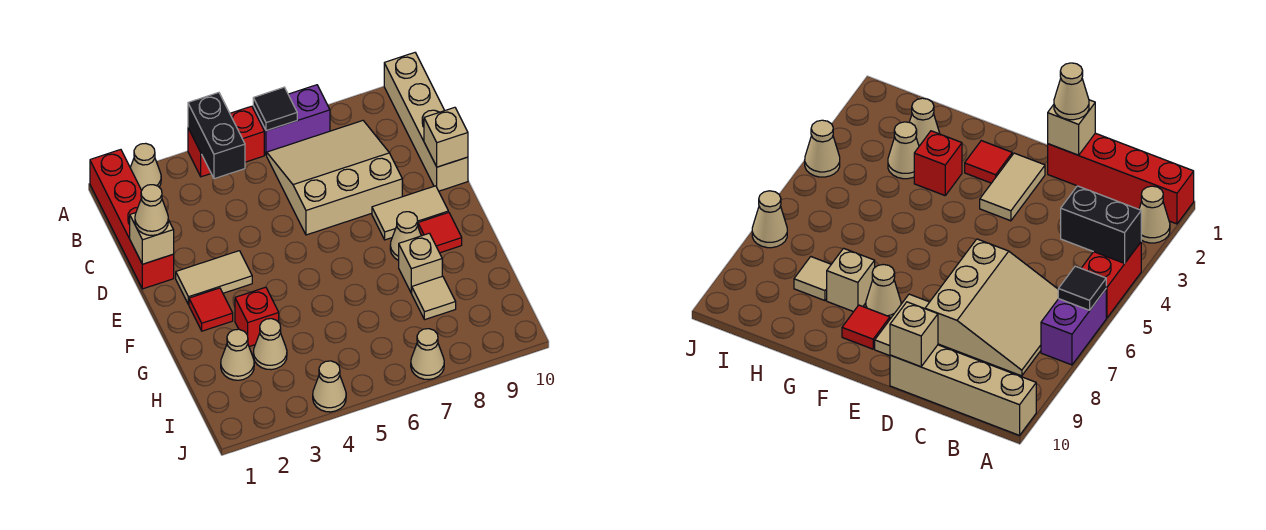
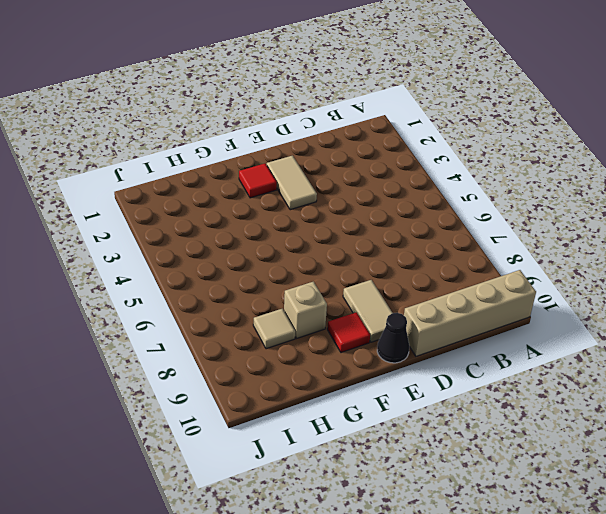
black cone E10 level 1 -> none
none -> red brick A1:D1 level 1
none -> tan cone A2 level 1
none -> red brick A4:A5 level 1

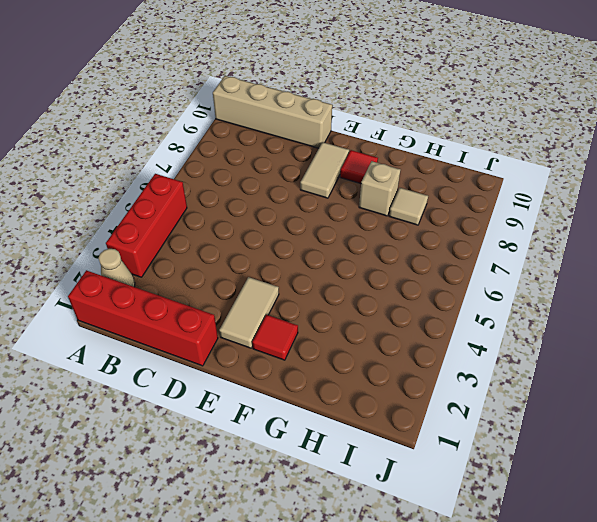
red brick A3:A5 level 1 -> red brick A4:A5 level 1
none -> purple brick A6:A7 level 1
none -> tan slope B6:D8 level 1 top D
none -> tan cone F8 level 1

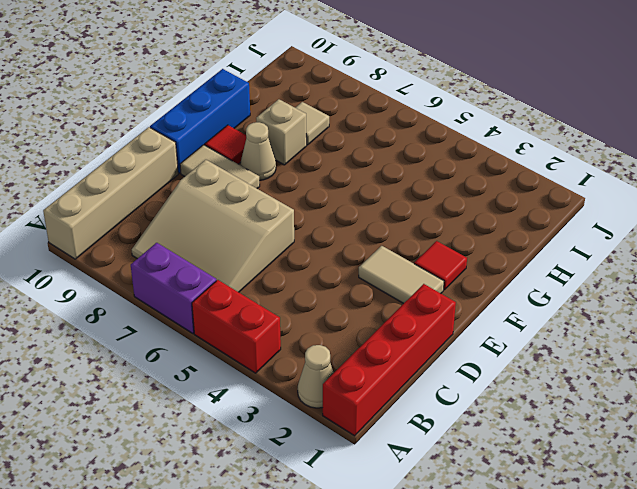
blue brick E10:G10 level 1 -> none
none -> red brick G3 level 1
none -> tan cone H2 level 1
none -> tan cone H3 level 1

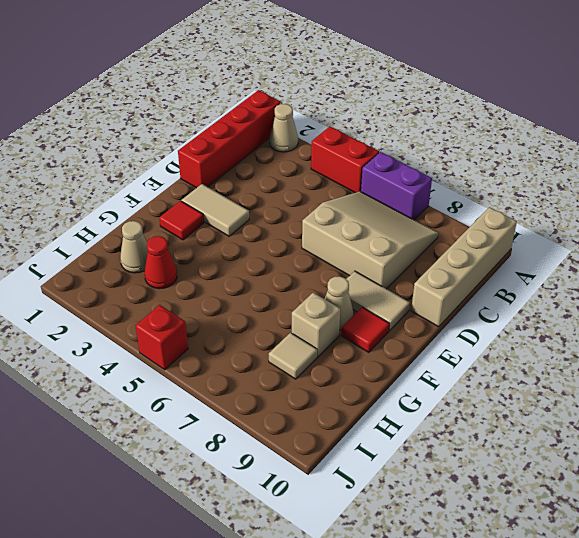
red cone H3 level 1 -> tan cone H3 level 1
red brick J5 level 1 -> red brick G3 level 1
none -> tan cone J4 level 1
none -> tan cone J7 level 1
none -> black brick A4:B4 level 2

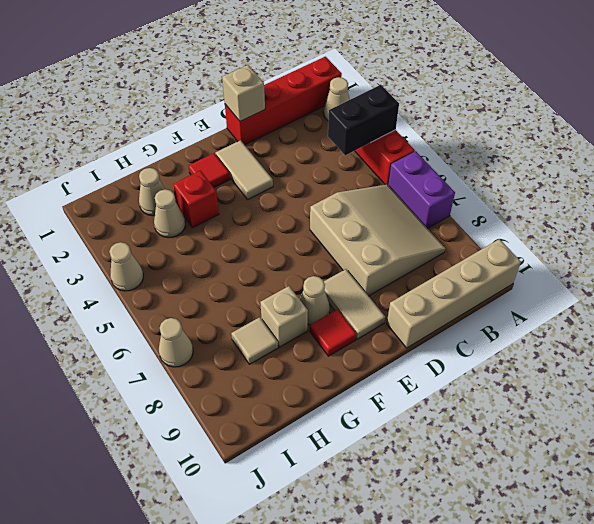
none -> black tile A6 level 2
none -> tan brick D10 level 2
none -> tan cone D1 level 3

